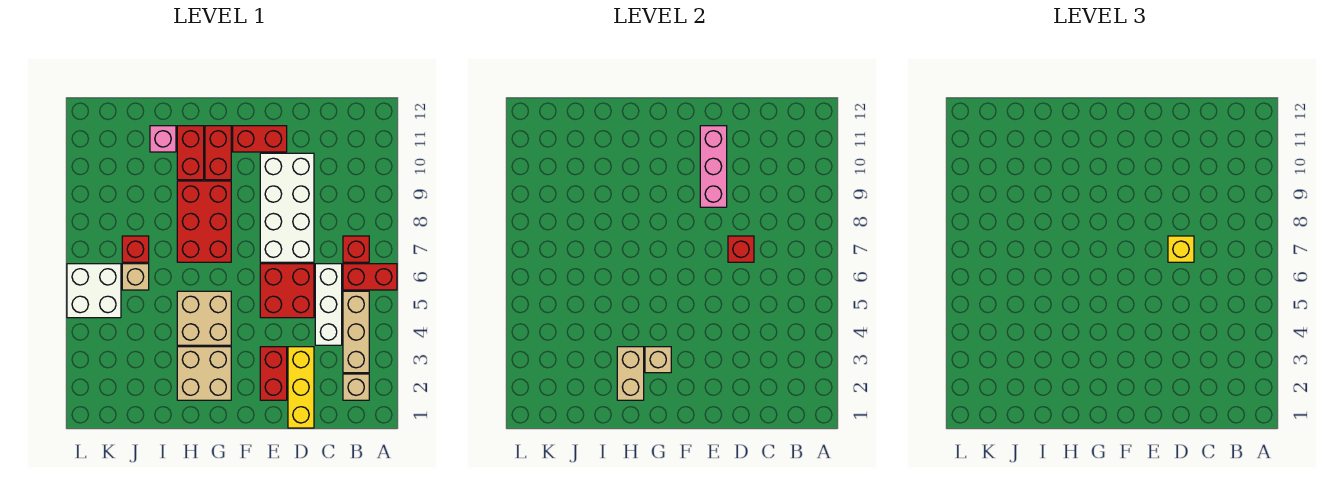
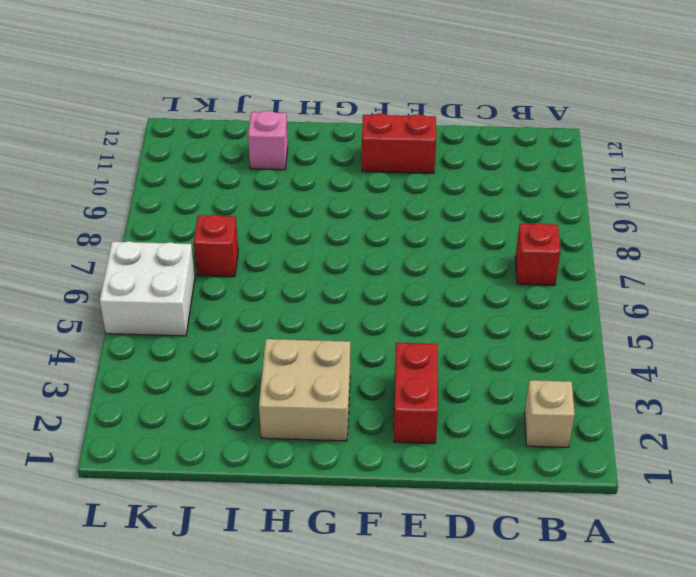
none -> red brick A6:B6 level 1
none -> tan brick B3:B5 level 1
none -> white brick C4:C6 level 1

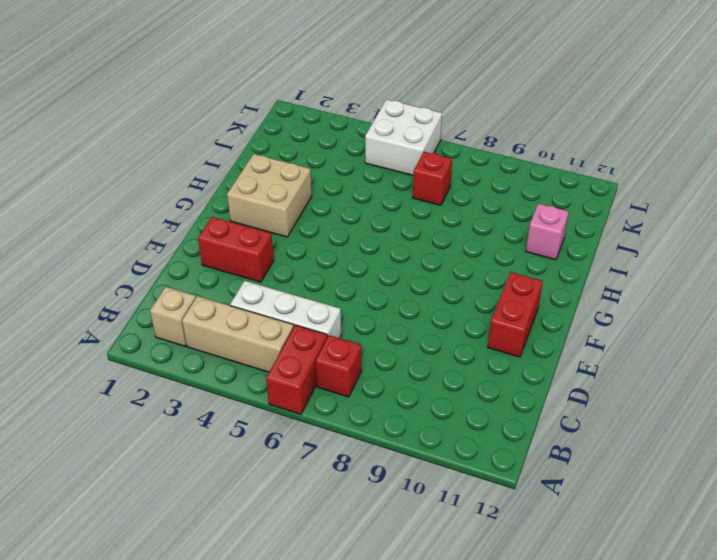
none -> yellow brick D1:D3 level 1
none -> red brick D5:E6 level 1
none -> white brick D7:E10 level 1

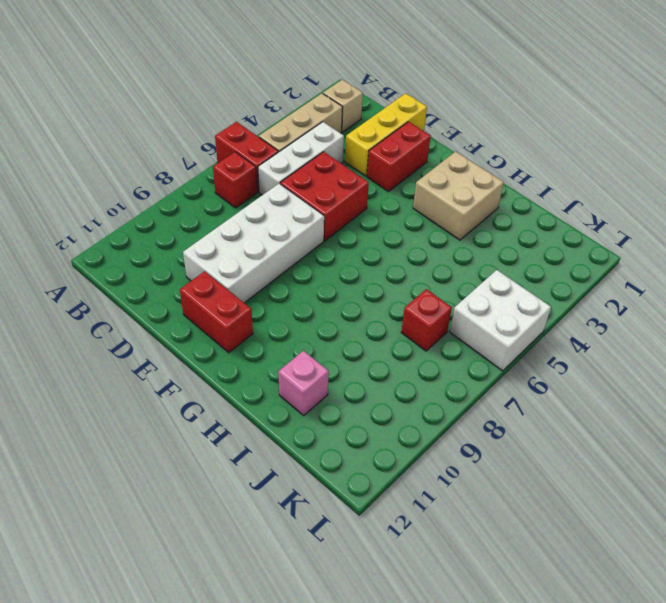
none -> tan brick G4:H5 level 1
none -> red brick G7:H9 level 1
none -> red brick G10:G11 level 1

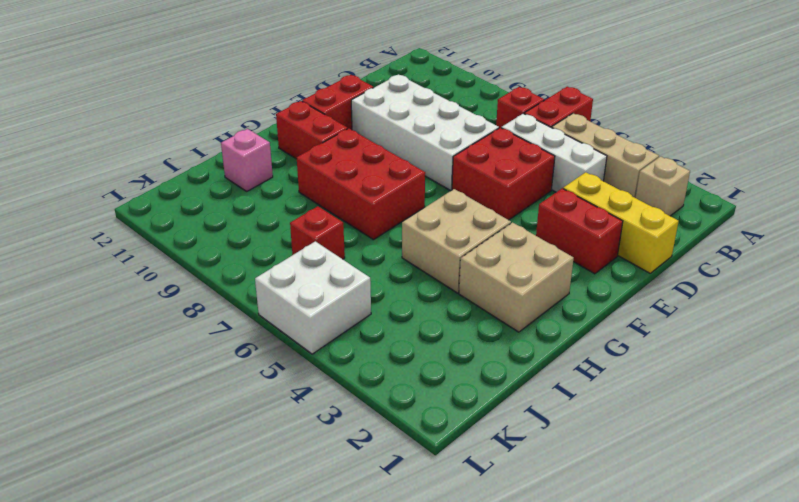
none -> red brick H10:H11 level 1
none -> tan brick J6 level 1
none -> red brick D7 level 2

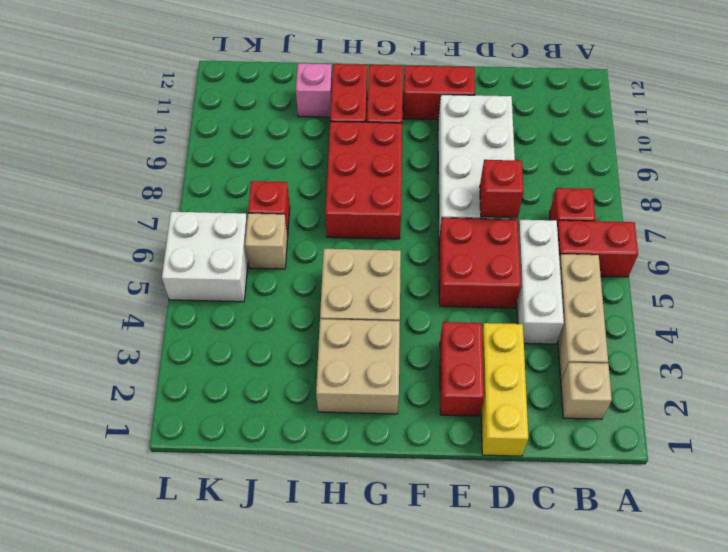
none -> pink brick E9:E11 level 2
none -> tan brick G3 level 2
none -> tan brick H2:H3 level 2

